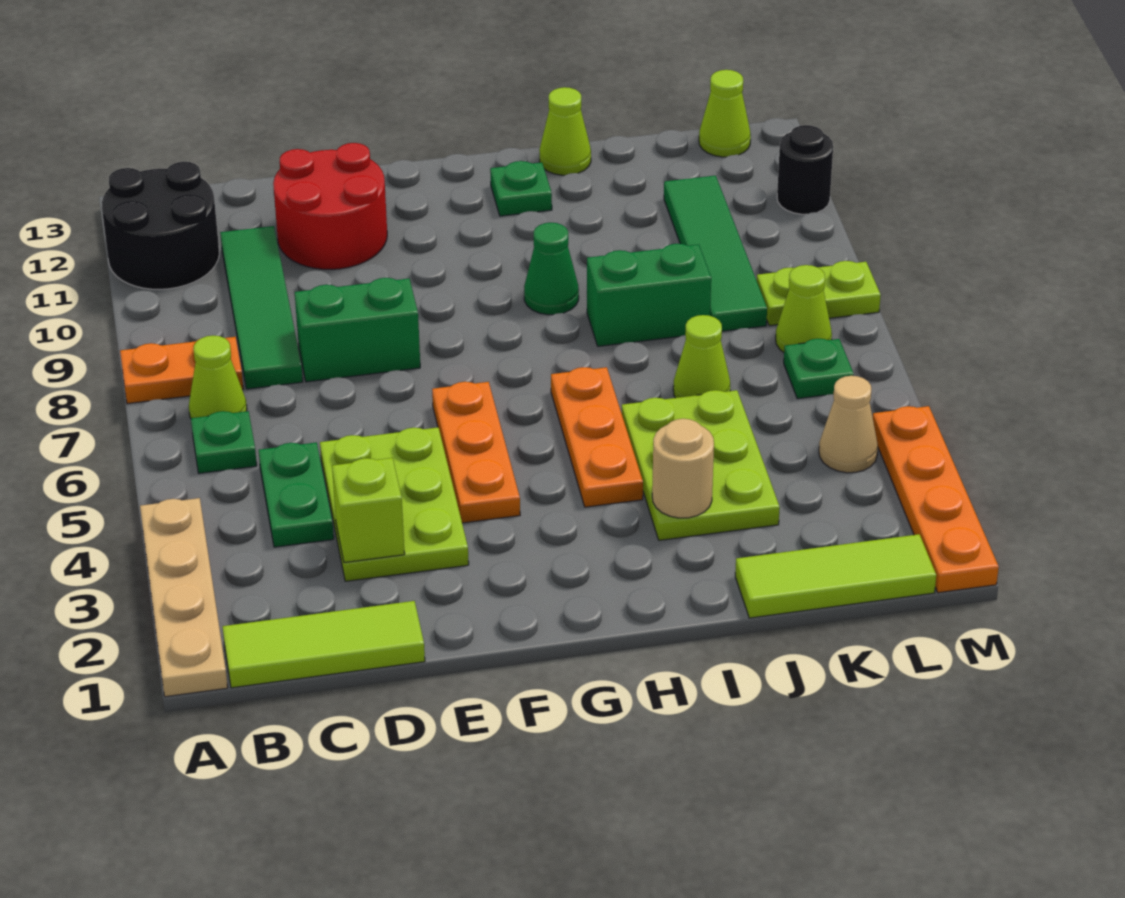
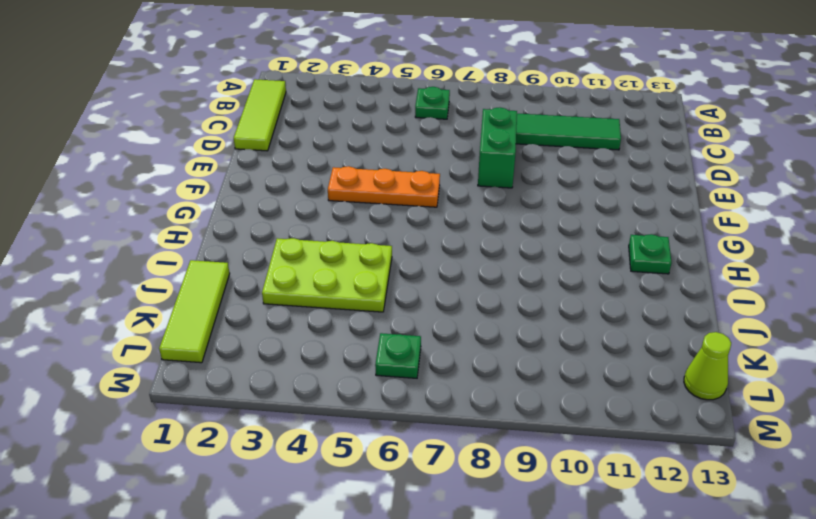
none -> tan plate A1:A4 level 1
none -> orange plate A8:B8 level 1
none -> black round brick A11:B12 level 1
none -> lime cone B7 level 1

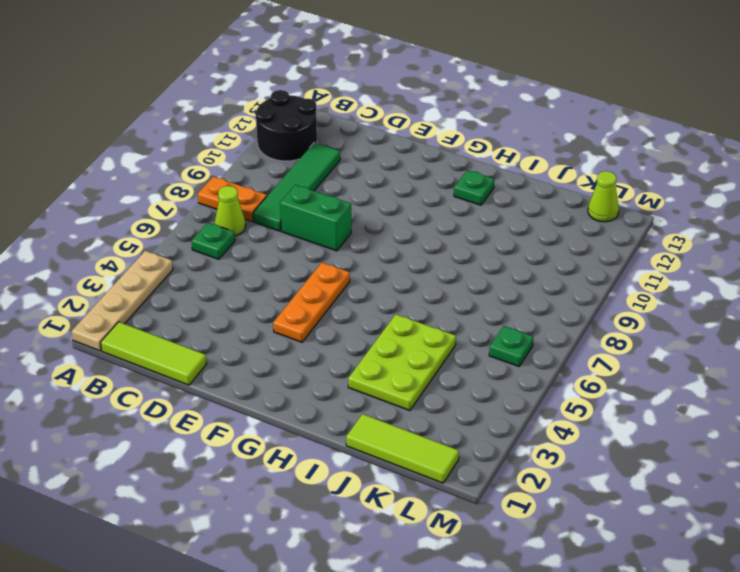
none -> green plate C4:C5 level 1
none -> lime plate D3:E5 level 1
none -> red round brick D11:E12 level 1
none -> orange plate H4:H6 level 1

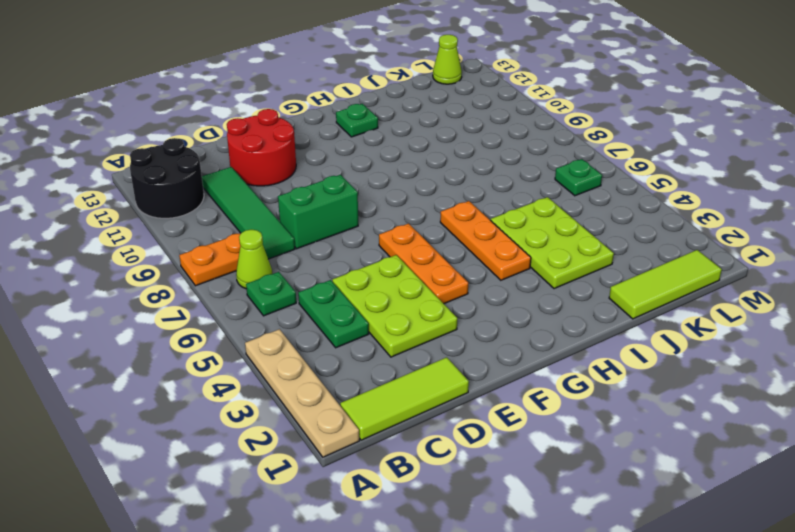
none -> green cone H9 level 1
none -> green brick I8:J8 level 1
none -> lime cone I13 level 1
none -> lime cone J6 level 1

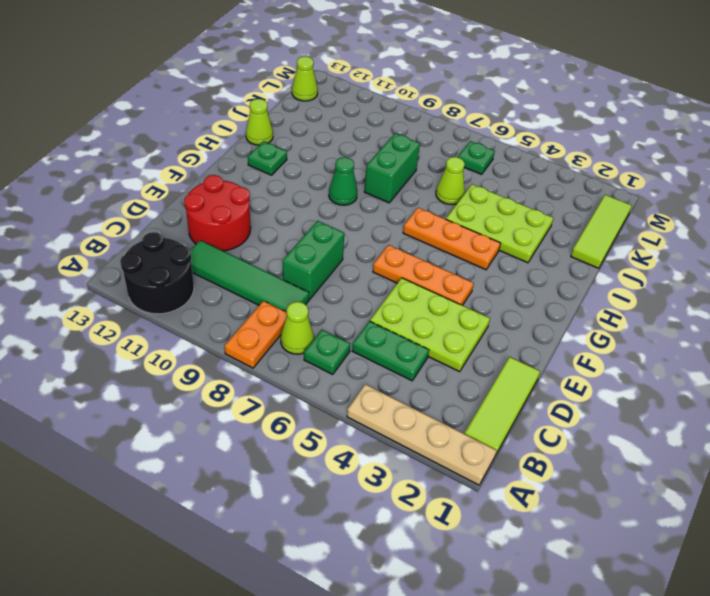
none -> green tile K8:K11 level 1
none -> tan cone L4 level 1
none -> lime cone L7 level 1
none -> lime plate L8:M8 level 1

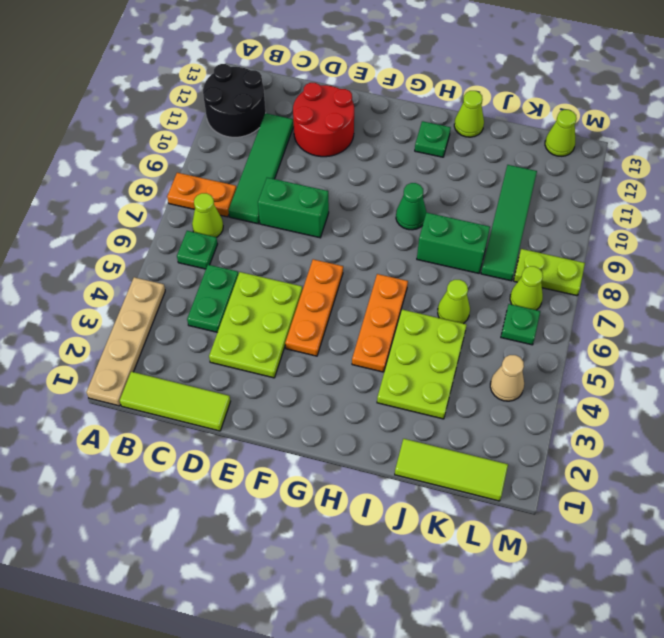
none -> orange plate M1:M4 level 1
none -> black round brick M11 level 1
none -> lime brick D3 level 2
none -> tan round brick I3 level 2

